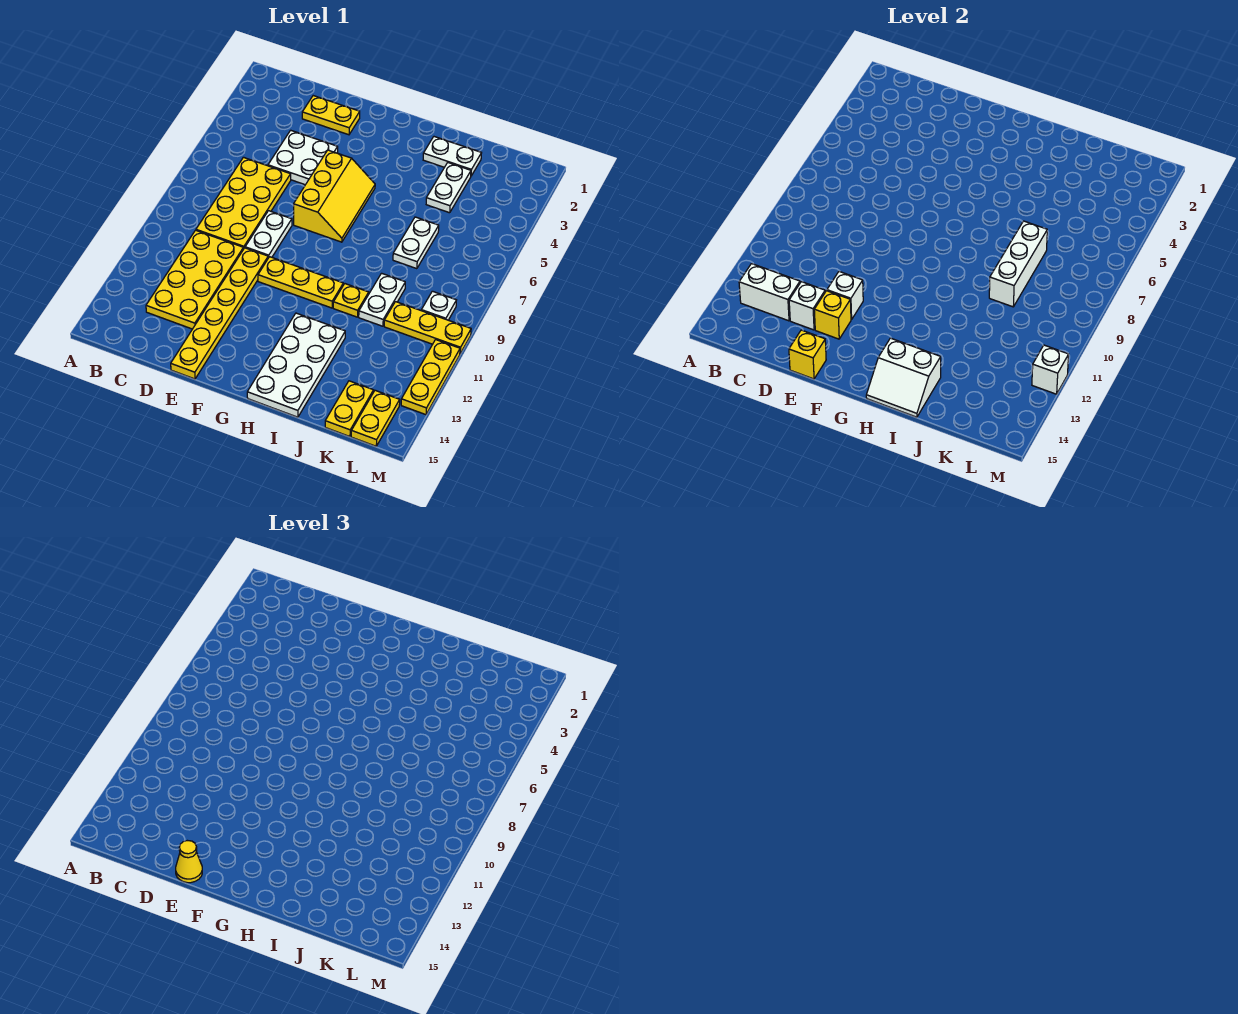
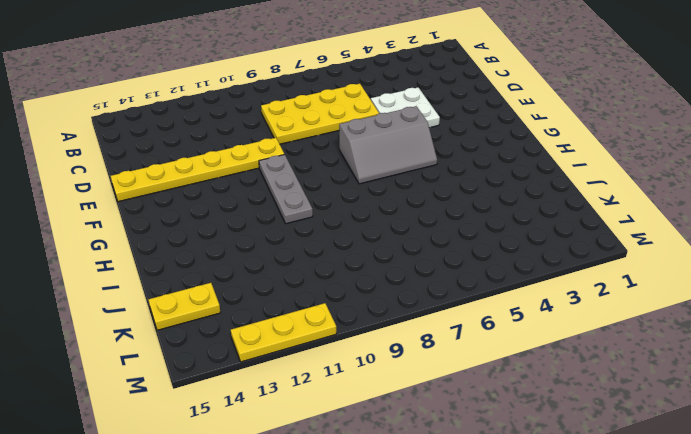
grey slope F5:G7 level 1 top F -> yellow slope F5:G7 level 1 top F
grey plate F10:H10 level 1 -> yellow plate F10:H10 level 1
none -> yellow plate C10:D13 level 1
none -> yellow plate D2:E2 level 1
none -> white plate E8:E9 level 1

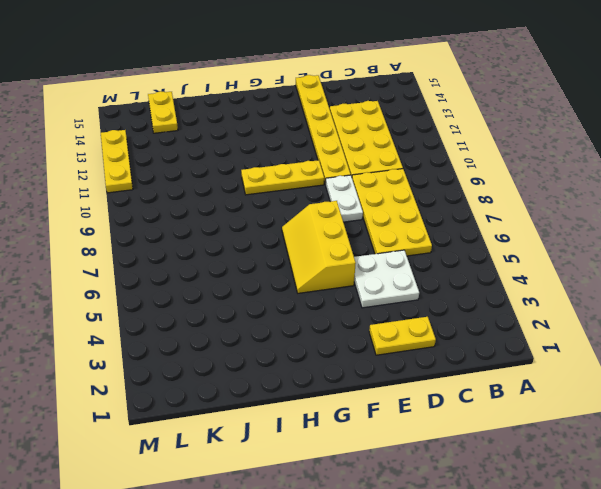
none -> white plate H12:I15 level 1
none -> white plate I2:J2 level 1
none -> yellow plate I10 level 1

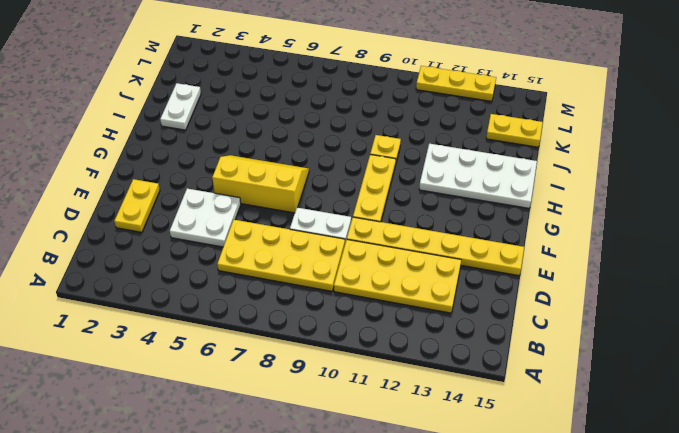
none -> white plate J3:J4 level 1
none -> white plate J6:J7 level 1
none -> white plate J9:J10 level 1

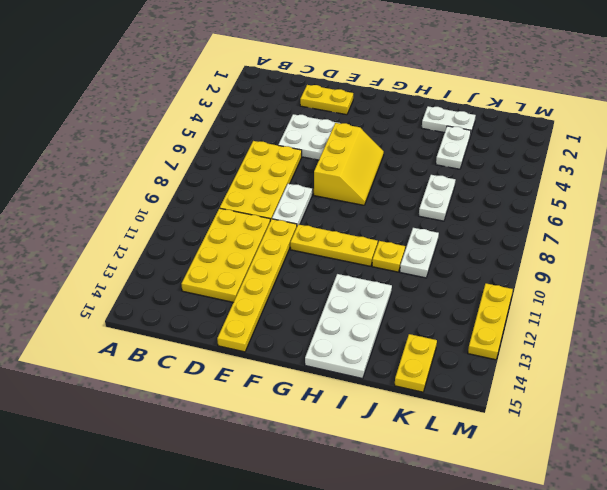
none -> yellow plate K10:M10 level 1
none -> white plate L9 level 1
none -> yellow plate L14:L15 level 1

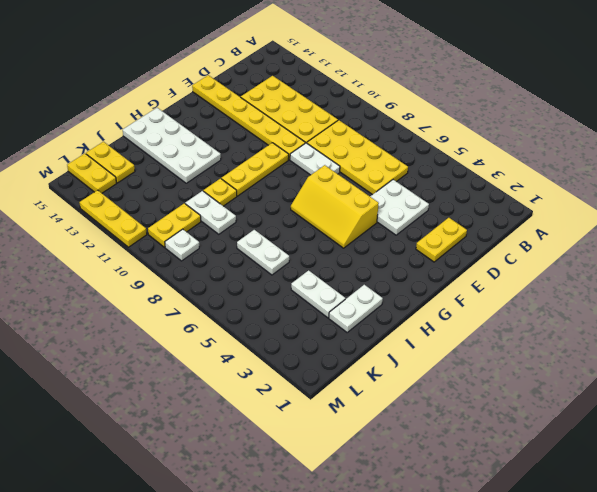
yellow plate K10:L10 level 1 -> yellow plate K10:M10 level 1
none -> white brick B13:C13 level 2
none -> white brick D13 level 2
none -> white brick E12 level 2

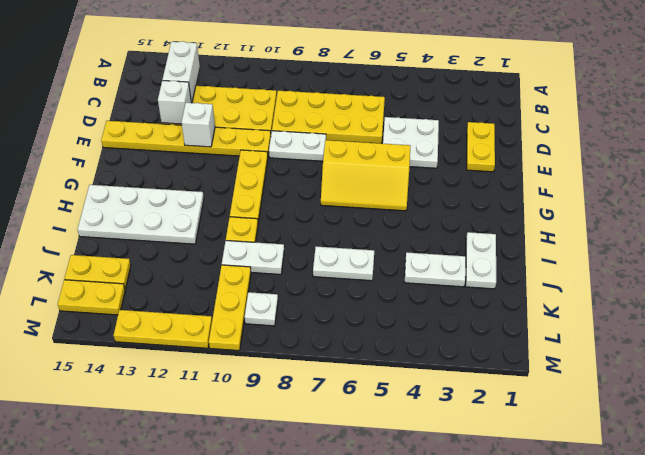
none -> yellow brick E13 level 2
none -> yellow brick E15 level 2
none -> white slope H14:I15 level 2 top 14

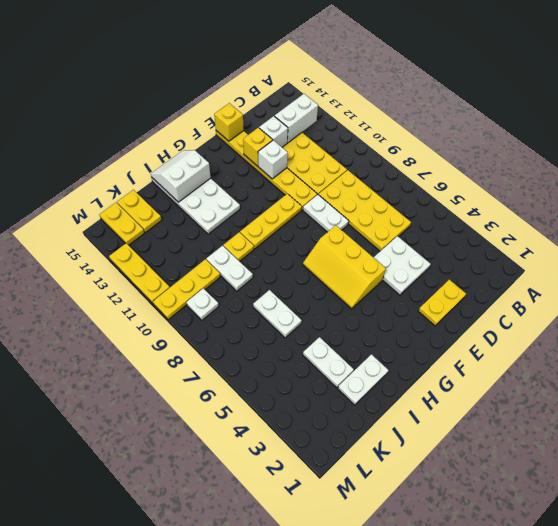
none -> white brick J7:J9 level 2
none -> white brick M12 level 2
none -> yellow cone E15 level 3

